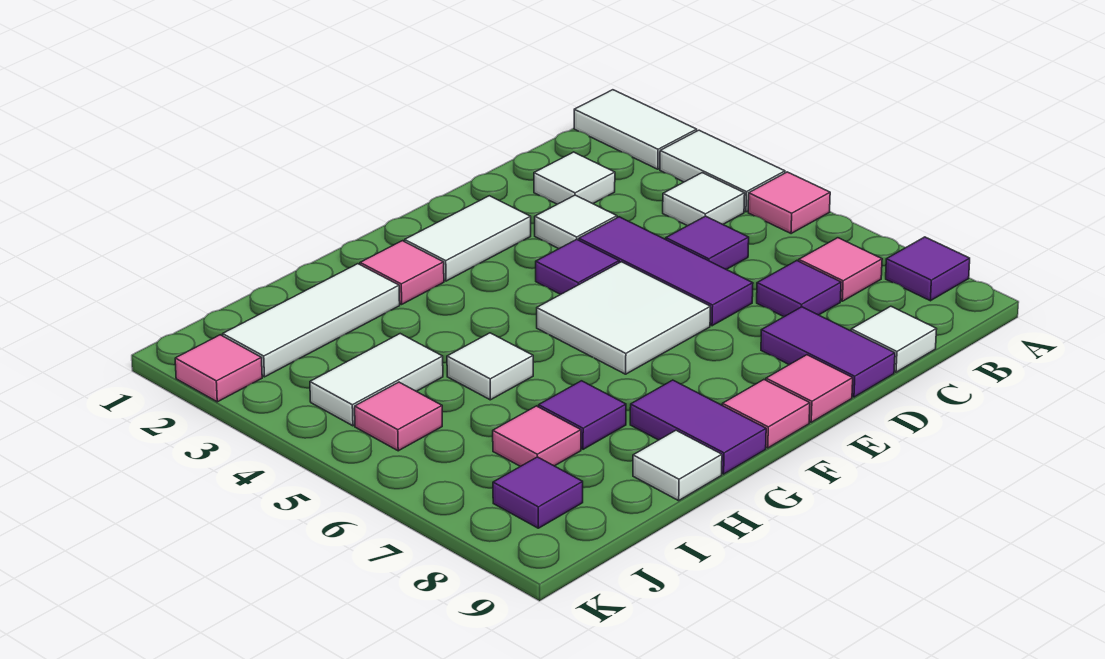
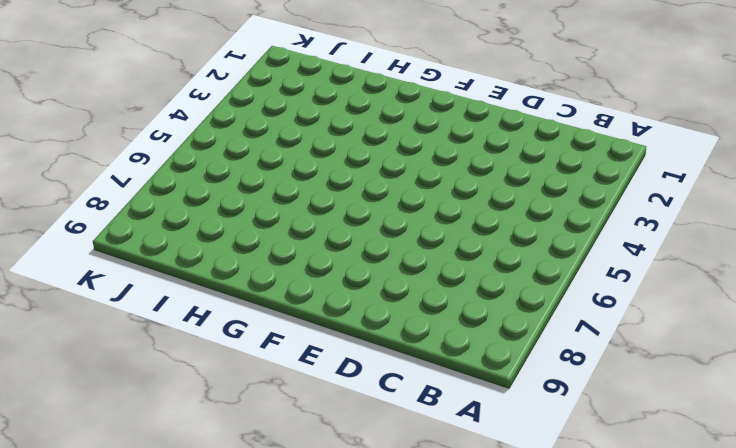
none -> white tile A1:A2 level 1
none -> white tile A3:A4 level 1
none -> pink tile A5 level 1

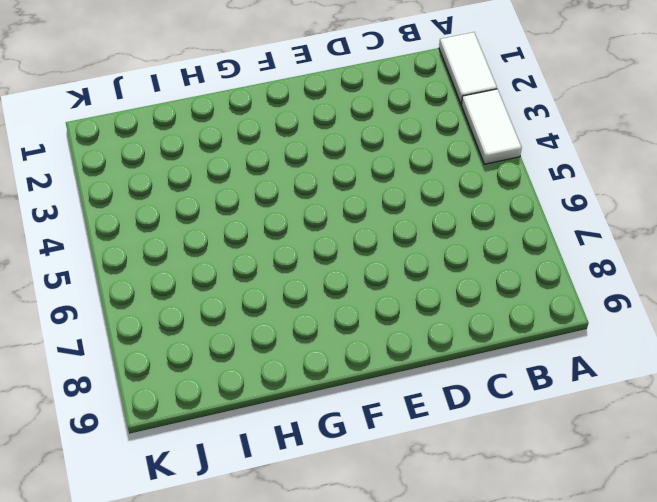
none -> pink tile A5 level 1
none -> purple tile A8 level 1
none -> white tile B4 level 1

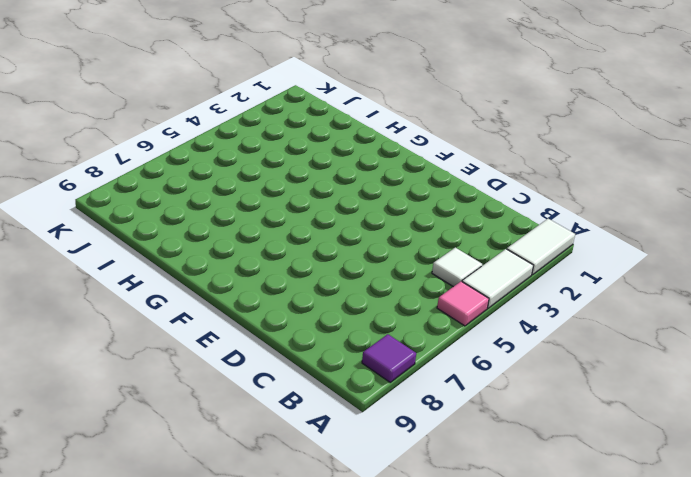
none -> pink tile B7 level 1
none -> white tile C2 level 1
none -> purple tile C5 level 1

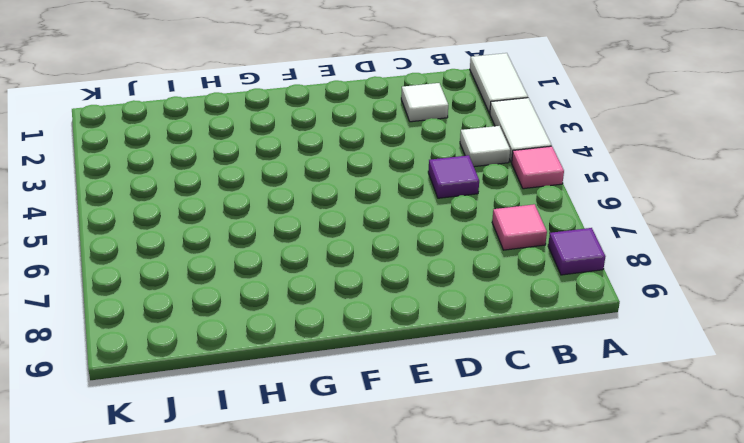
none -> purple tile C7 level 1
none -> white tile C9 level 1
none -> white tile D3 level 1

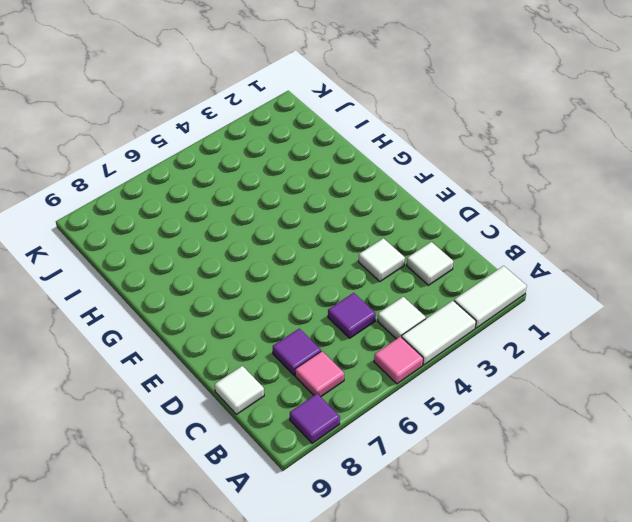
none -> purple tile D4:D6 level 1
none -> purple tile D8:D9 level 1
none -> white tile E2:F2 level 1

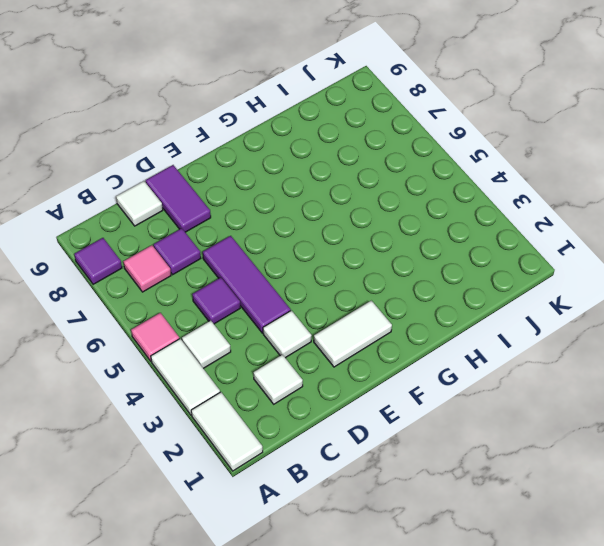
none -> purple tile E4 level 1
none -> white tile E5:F6 level 1
none -> pink tile E9 level 1

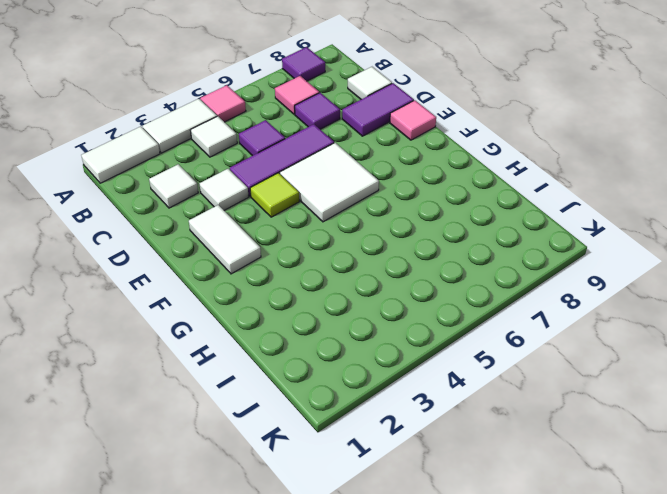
lime tile E4 level 1 -> purple tile E4 level 1
none -> pink tile F9 level 1
none -> pink tile G2 level 1
none -> purple tile G8:G9 level 1

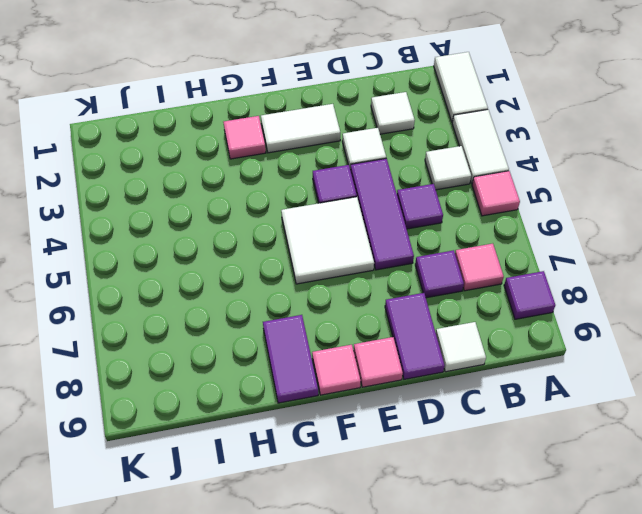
none -> white tile H2:J2 level 1
none -> white tile H5 level 1
none -> purple tile H7 level 1

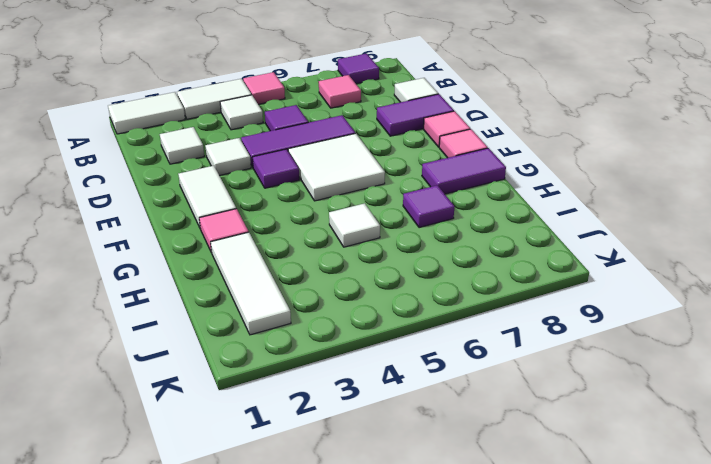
none -> purple tile C7 level 1
none -> white tile H9 level 1
none -> white tile I4:J4 level 1

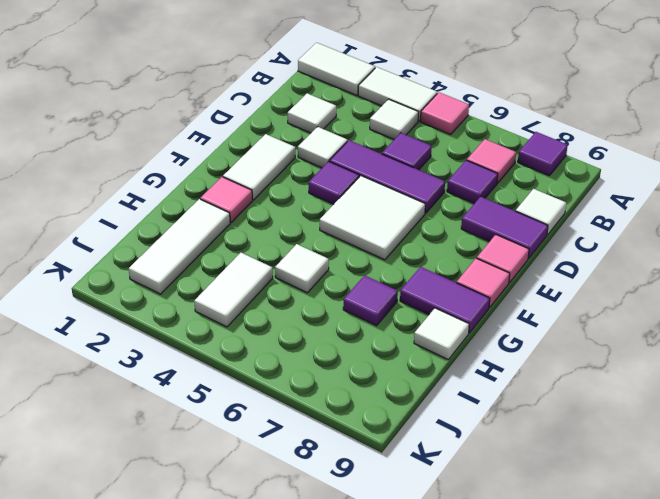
none -> pink tile I7 level 1
none -> pink tile J5 level 1
none -> purple tile J8 level 1

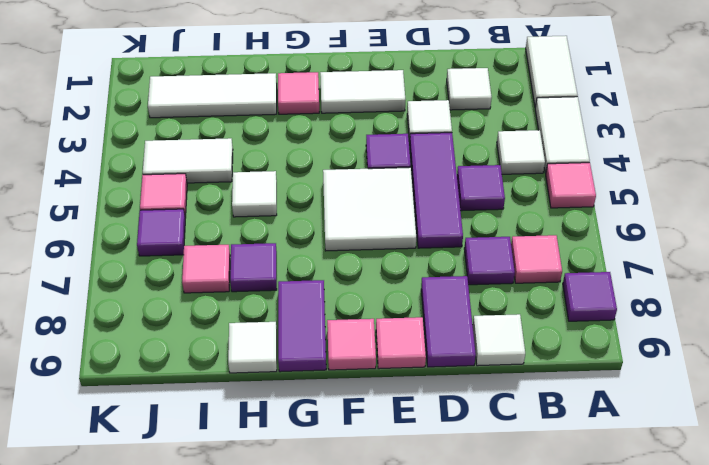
purple tile J6 level 1 -> purple tile J8 level 1
none -> pink tile K2 level 1

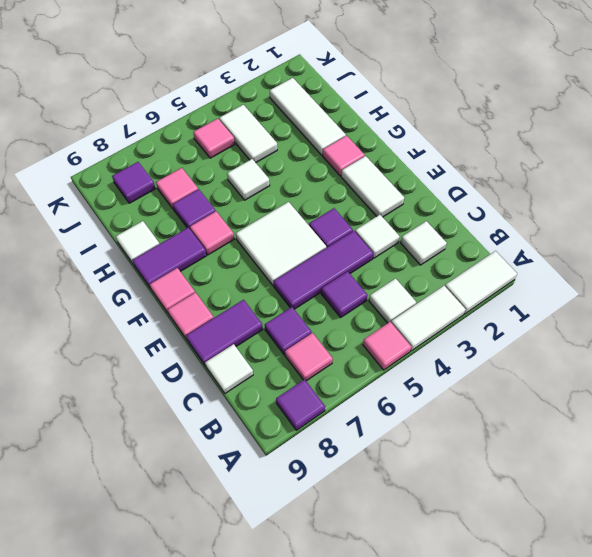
pink tile G7 level 1 -> pink tile K2 level 1

